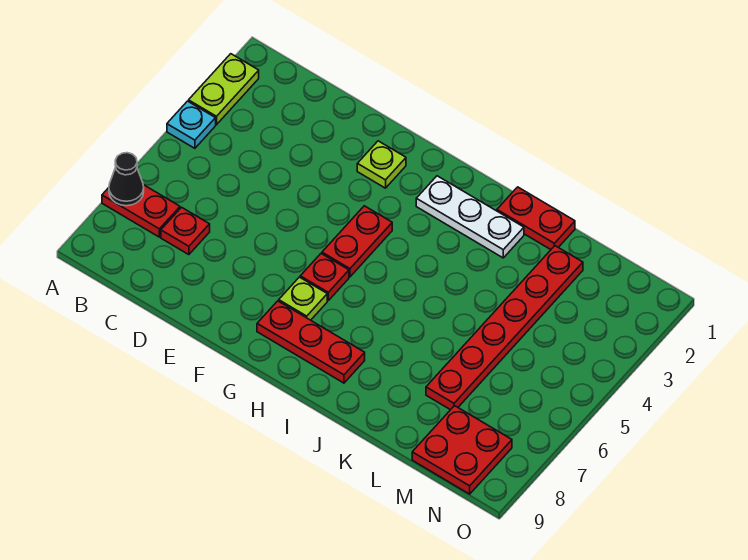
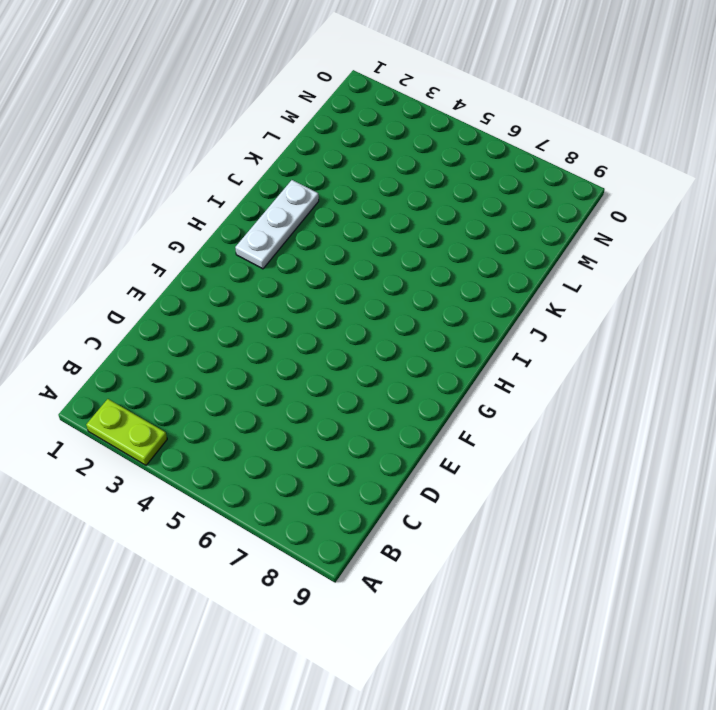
none -> cyan plate A4 level 1
none -> red plate A7:B7 level 1
none -> red plate C7 level 1

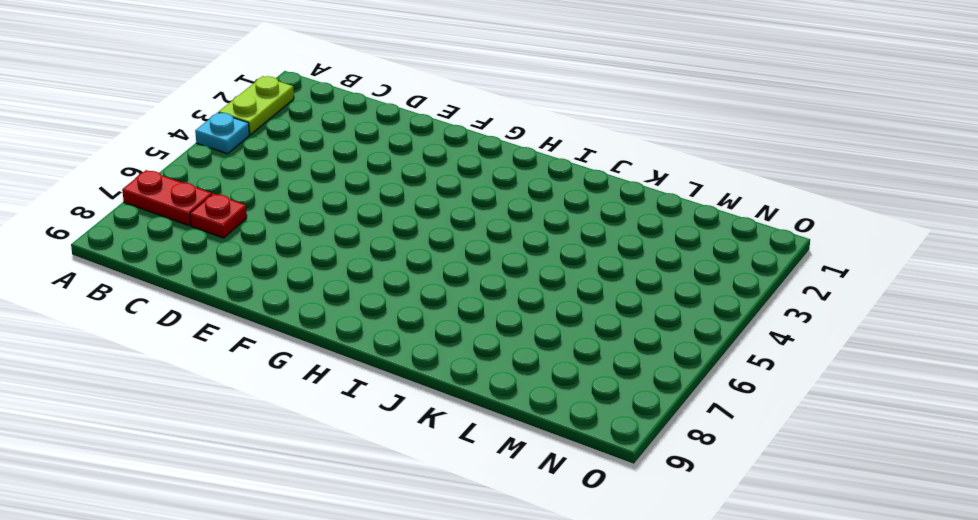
none -> lime plate F2 level 1
none -> red plate G4:G5 level 1
none -> red plate G6 level 1

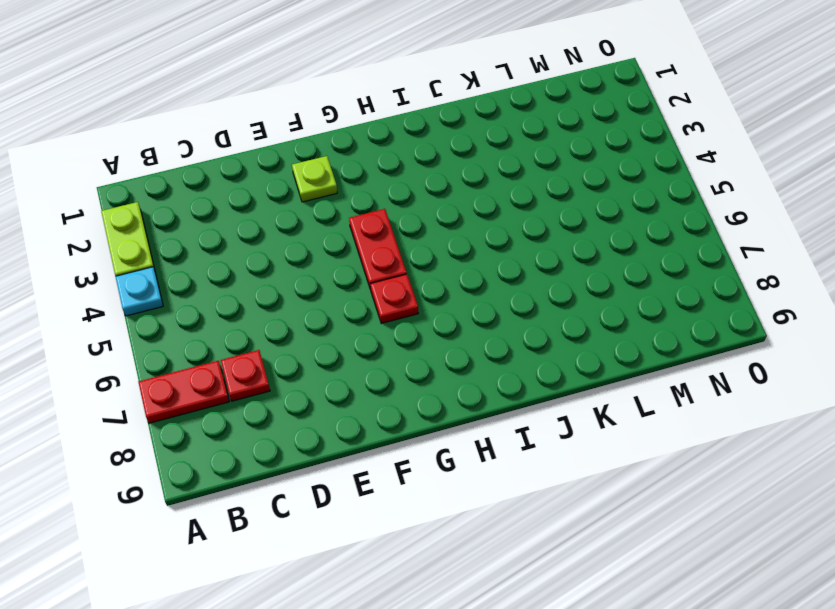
none -> lime plate G7 level 1
none -> red plate G8:I8 level 1
none -> white plate H2:J2 level 1

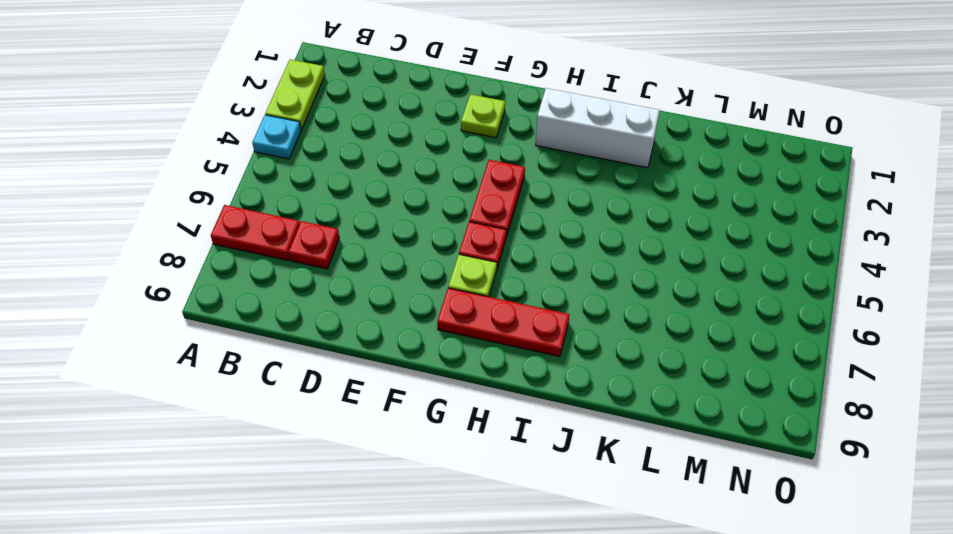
white brick H2:J2 level 1 -> white plate H2:J2 level 1
none -> red plate J1:K1 level 1
none -> red plate L2:L7 level 1
none -> red plate M8:N9 level 1

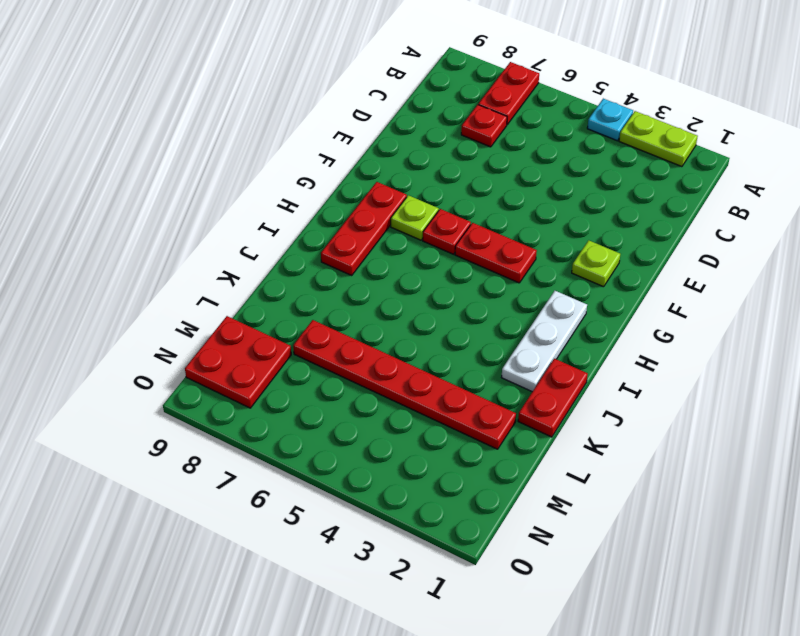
none -> black cone A7 level 2

